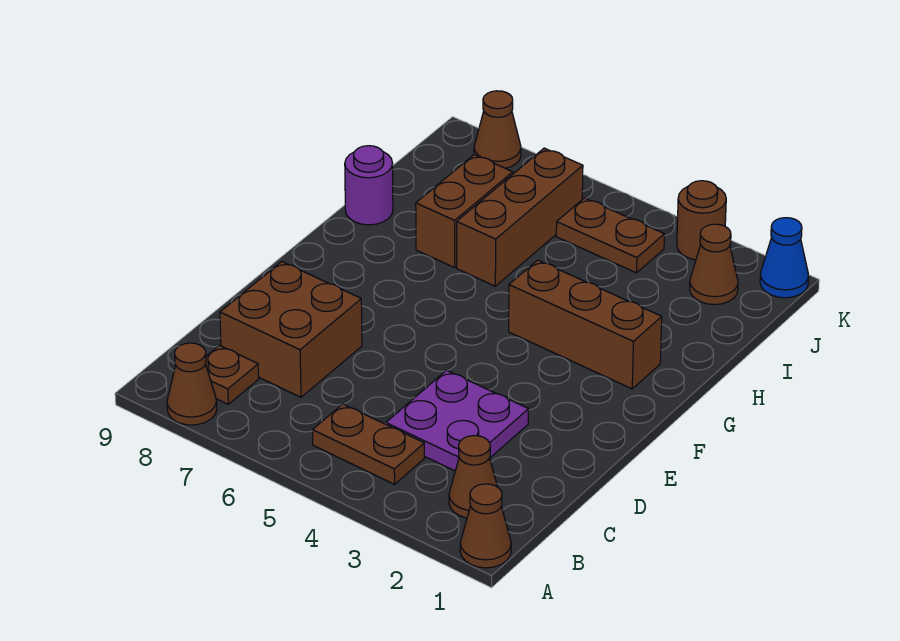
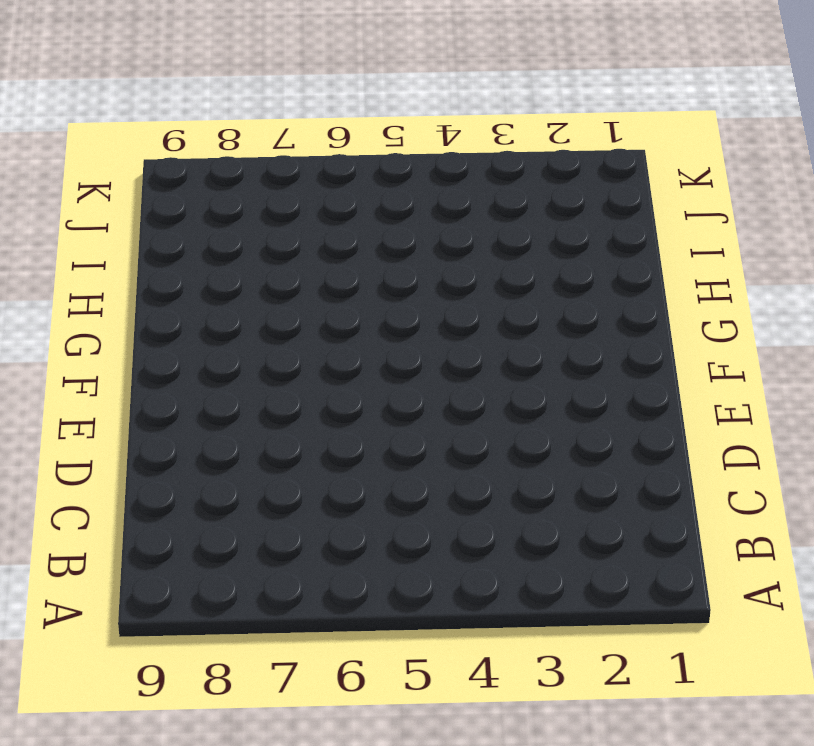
none -> brown cone A1 level 1
none -> brown cone A8 level 1
none -> brown cone B2 level 1

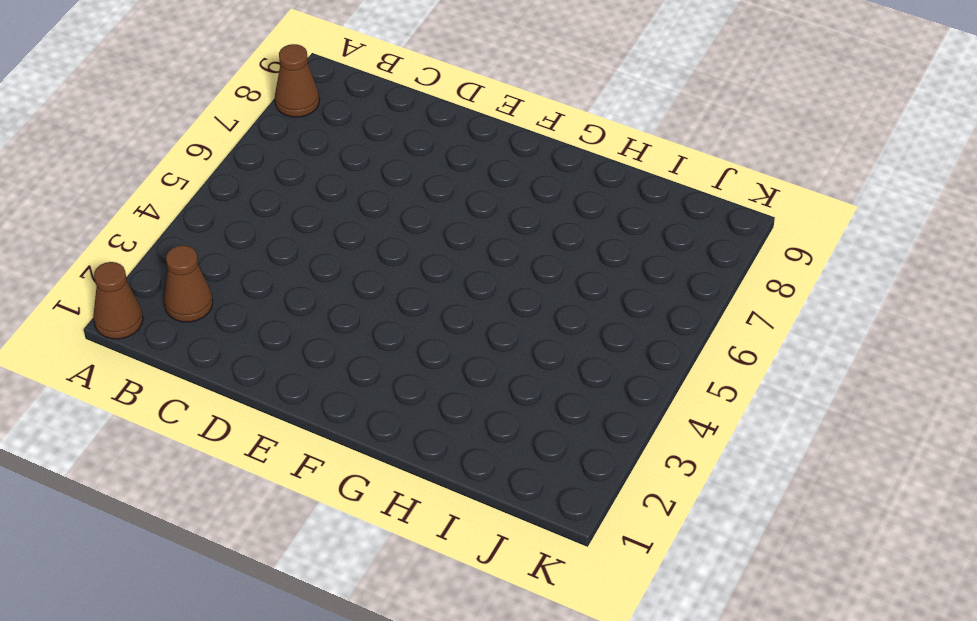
none -> brown plate B4:B5 level 1
none -> brown plate B8 level 1
none -> purple plate C3:D4 level 1

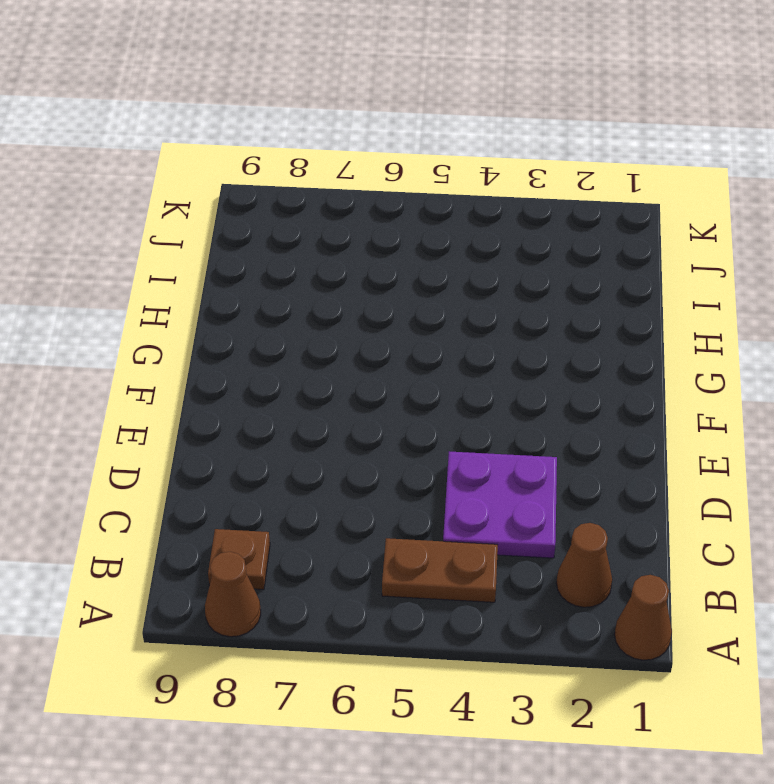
none -> brown brick C7:D8 level 1
none -> brown brick G2:G4 level 1
none -> brown brick H6:J6 level 1

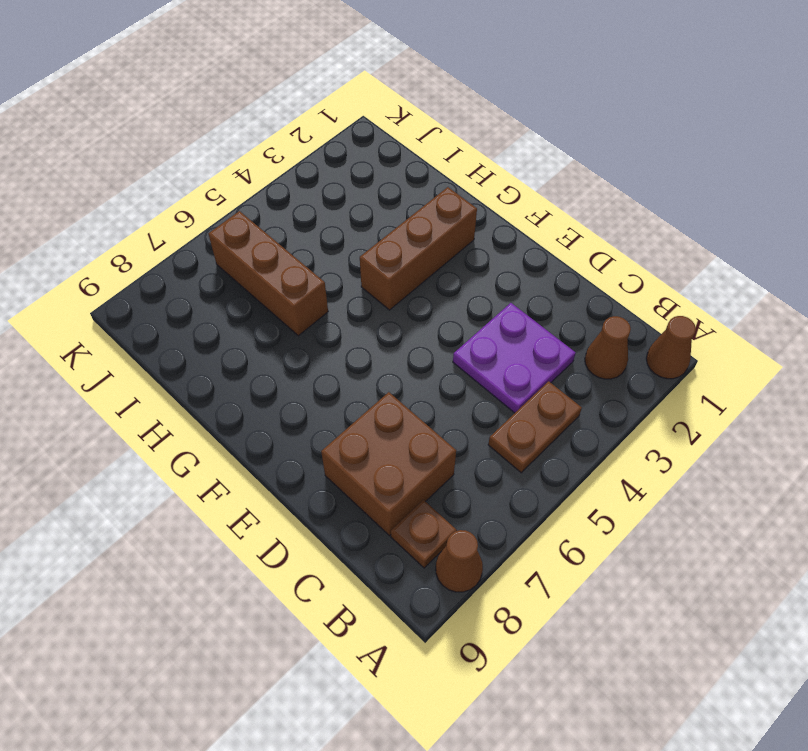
none -> brown brick H7:I7 level 1
none -> purple round brick H9 level 1
none -> brown cone J2 level 1

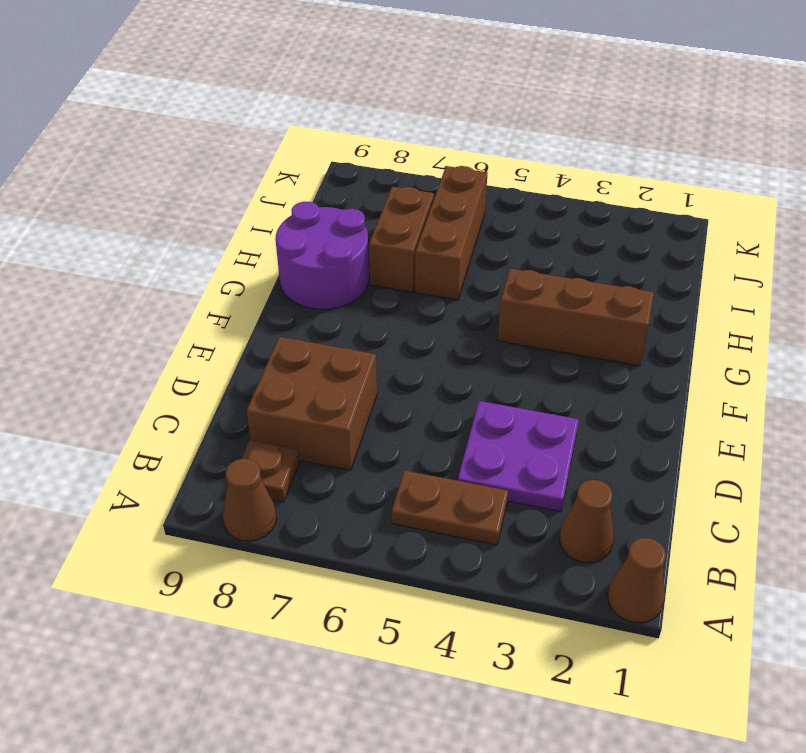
purple round brick G8:H9 level 1 -> purple round brick H9 level 1
none -> brown cone J2 level 1
none -> brown plate J4:J5 level 1
none -> blue cone K1 level 1

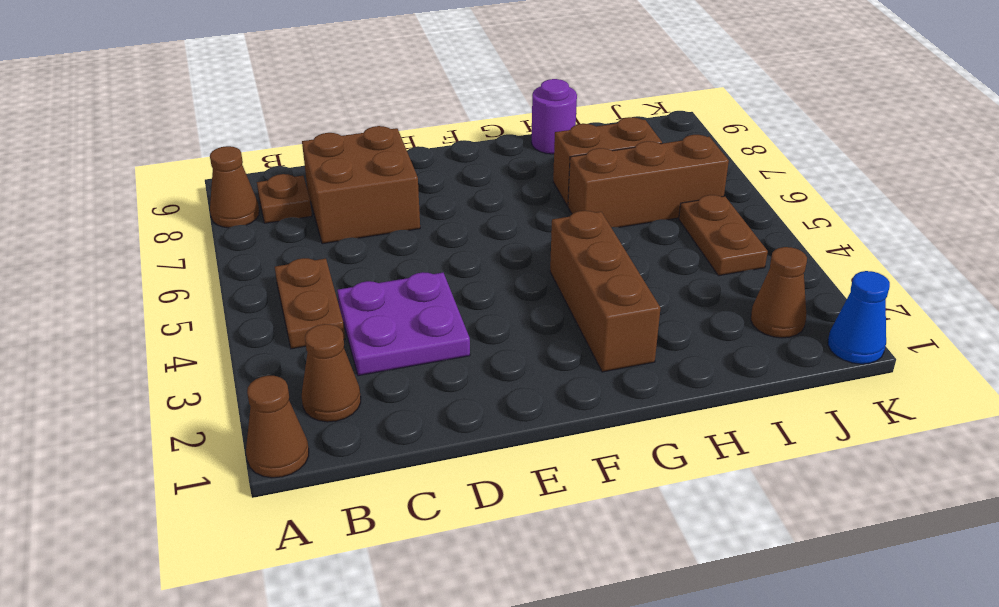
none -> brown round brick K3 level 1
none -> brown cone K8 level 1

